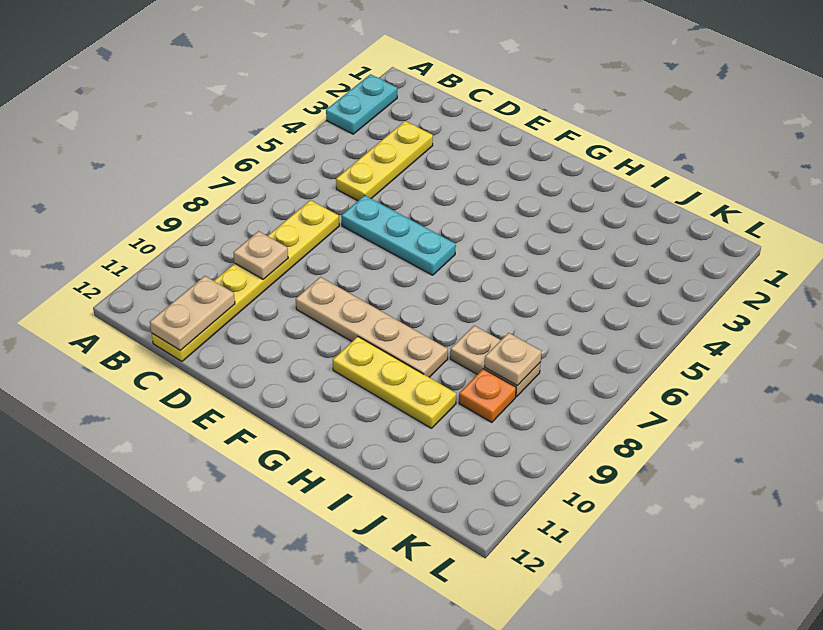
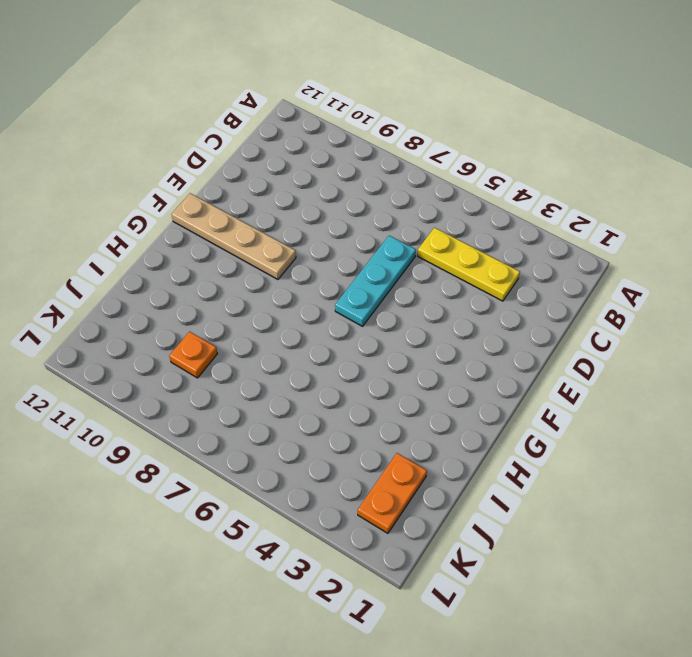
tan plate F9:F12 level 1 -> tan plate E9:H9 level 1
orange plate J2:K2 level 1 -> none
none -> cyan plate A2:A3 level 1
none -> yellow plate C7:C12 level 1

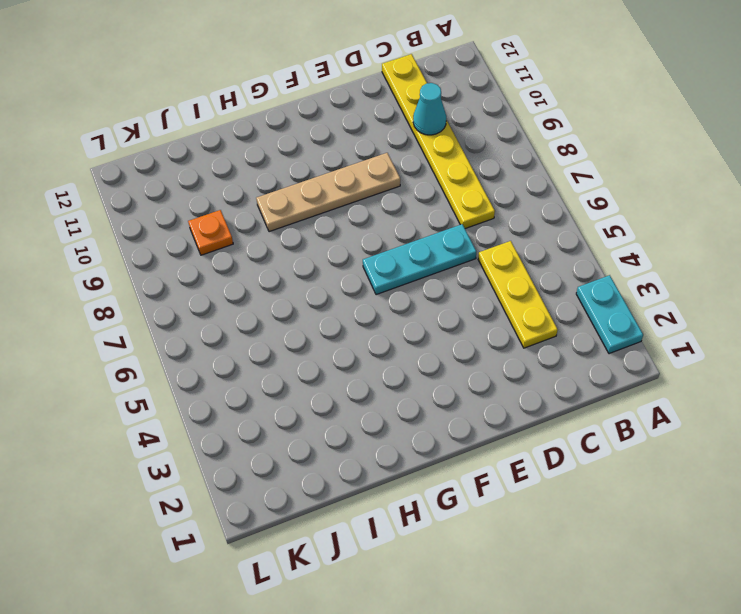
cyan cone C10 level 2 -> none
none -> yellow plate G10:I10 level 1
none -> tan plate I8:J8 level 1

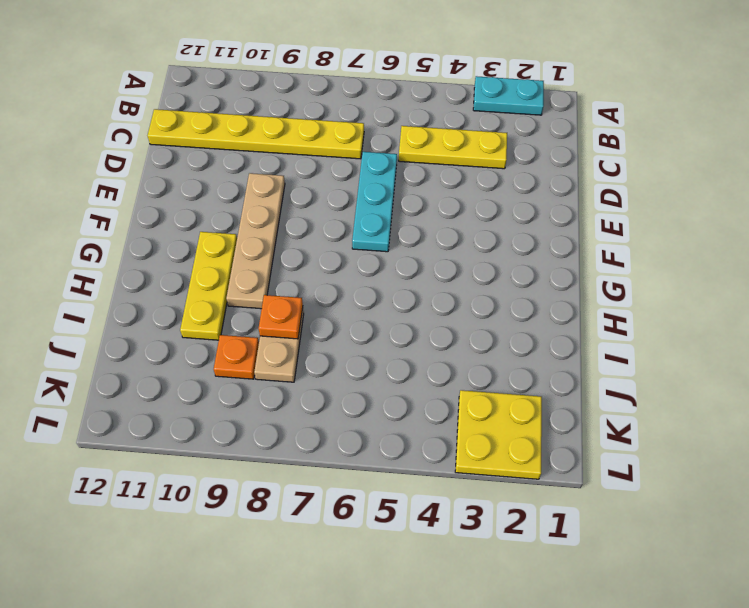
orange plate I8 level 2 -> none
yellow plate K2:L3 level 1 -> none
none -> tan plate C9 level 2
none -> tan plate C11:C12 level 2

